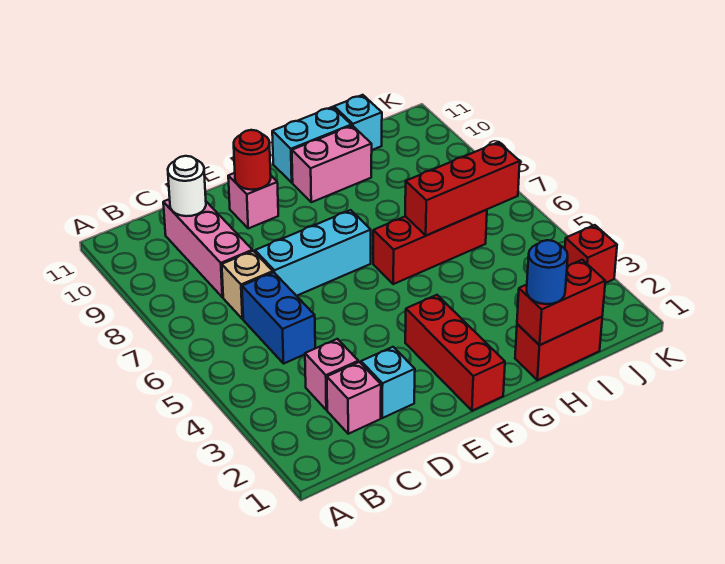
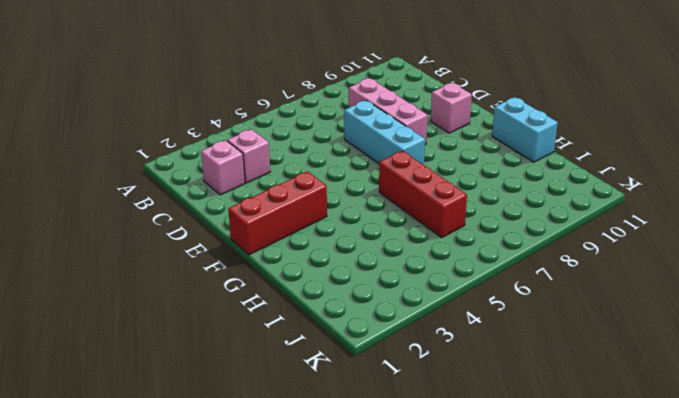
pink brick C8:E8 level 1 -> pink brick C8:C10 level 1
none -> blue brick C5:C6 level 1
none -> tan brick C7 level 1
none -> cyan brick D2 level 1

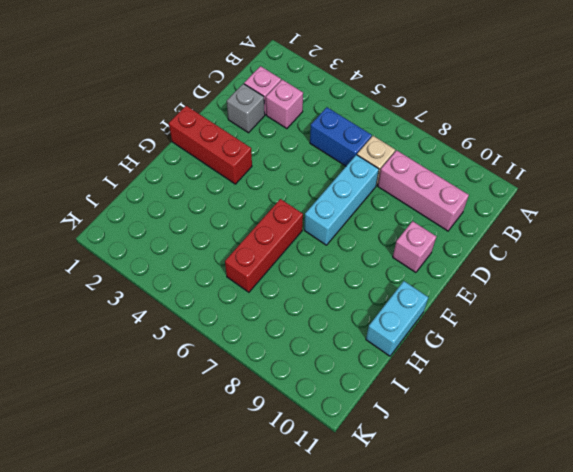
grey brick D2 level 1 -> cyan brick D2 level 1
none -> pink brick G10:H10 level 1
none -> red brick H1:I1 level 1
none -> cyan brick I11 level 1

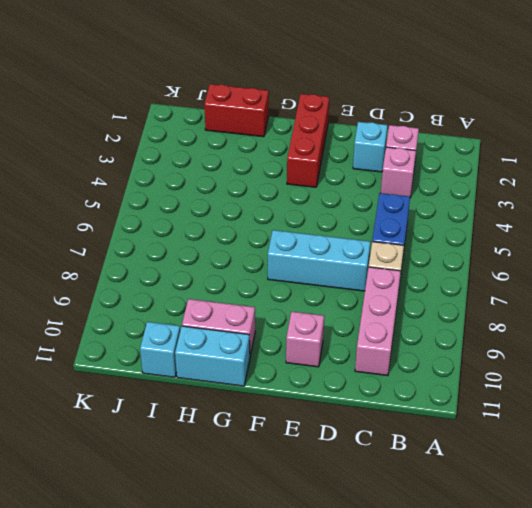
none -> red brick G6:I6 level 1
none -> red brick K3 level 1
none -> white round brick C10 level 2

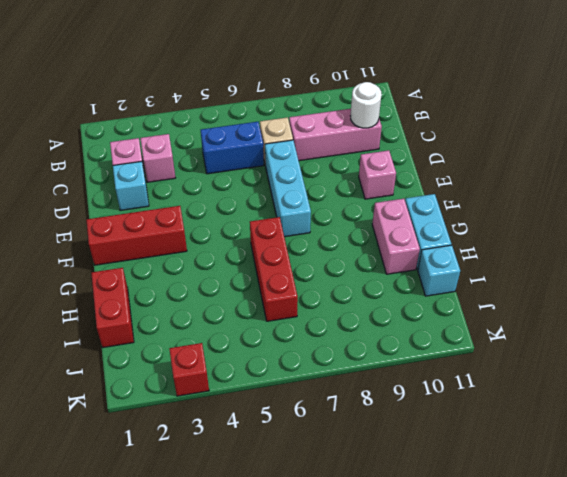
none -> red round brick E10 level 2
none -> red brick H1:I1 level 2
none -> red brick H6:J6 level 2

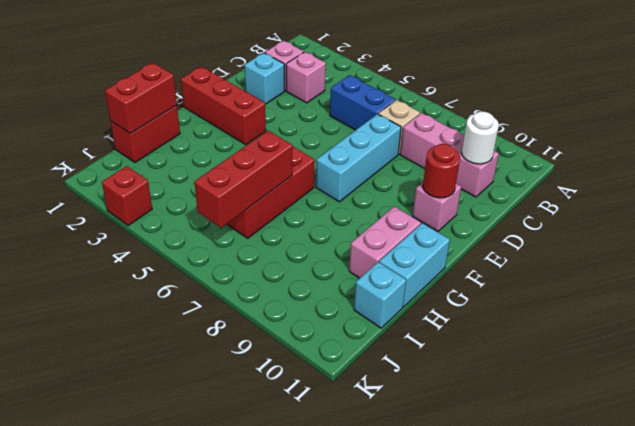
none -> blue round brick H1 level 3

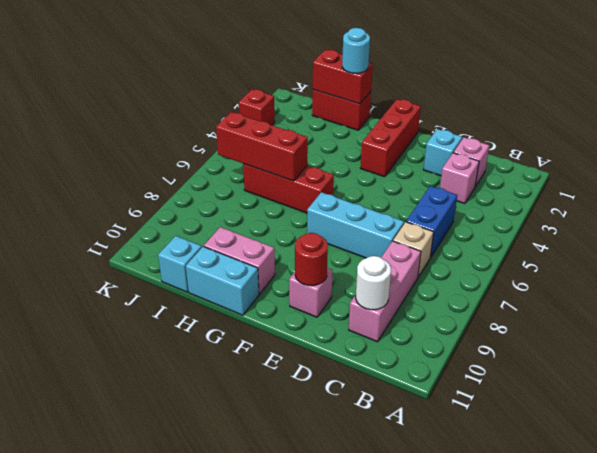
cyan round brick H1 level 3 -> blue round brick H1 level 3

